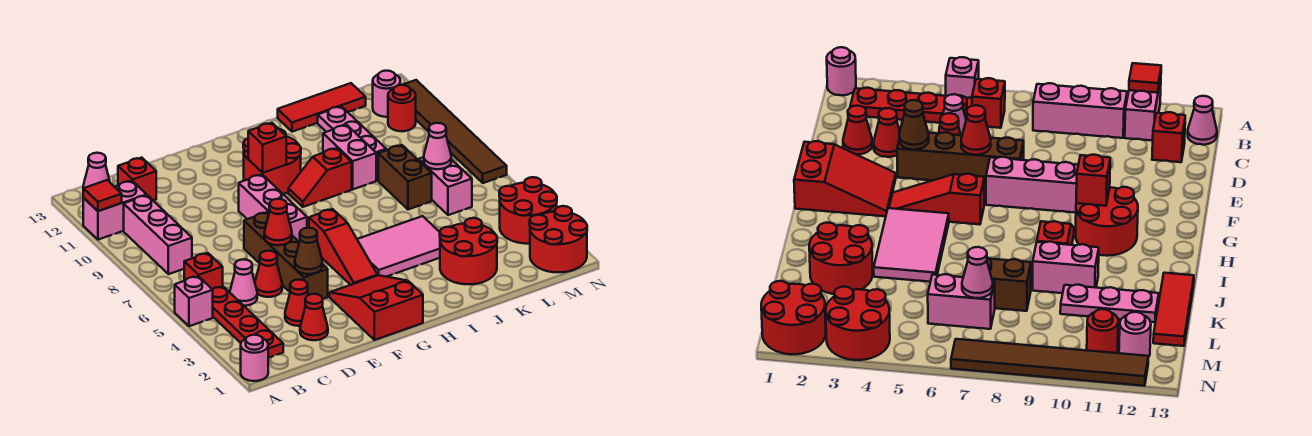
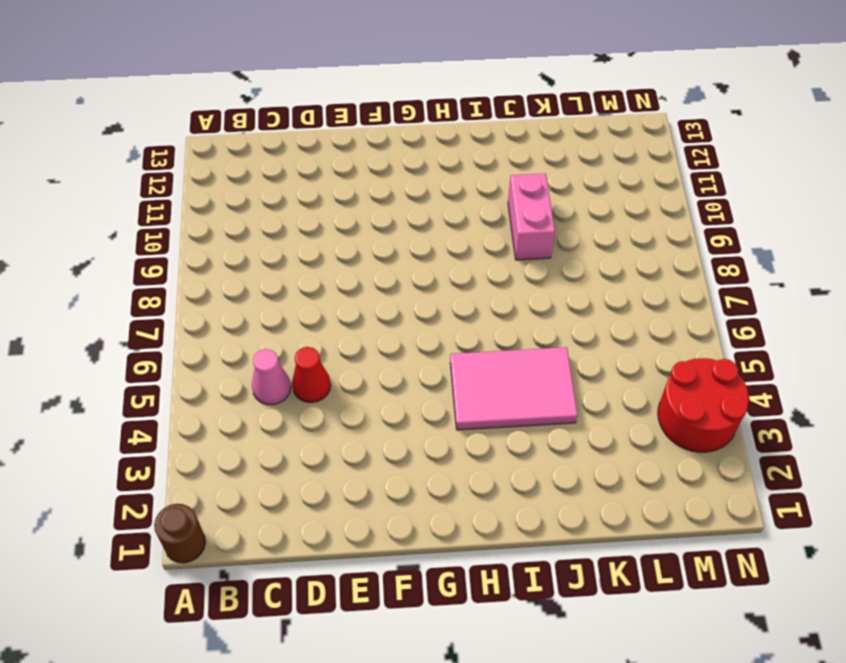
brown round brick A1 level 1 -> pink round brick A1 level 1
none -> pink brick A5 level 1
none -> pink brick A11:B11 level 1
none -> red plate B2:B5 level 1
none -> red brick B6 level 1

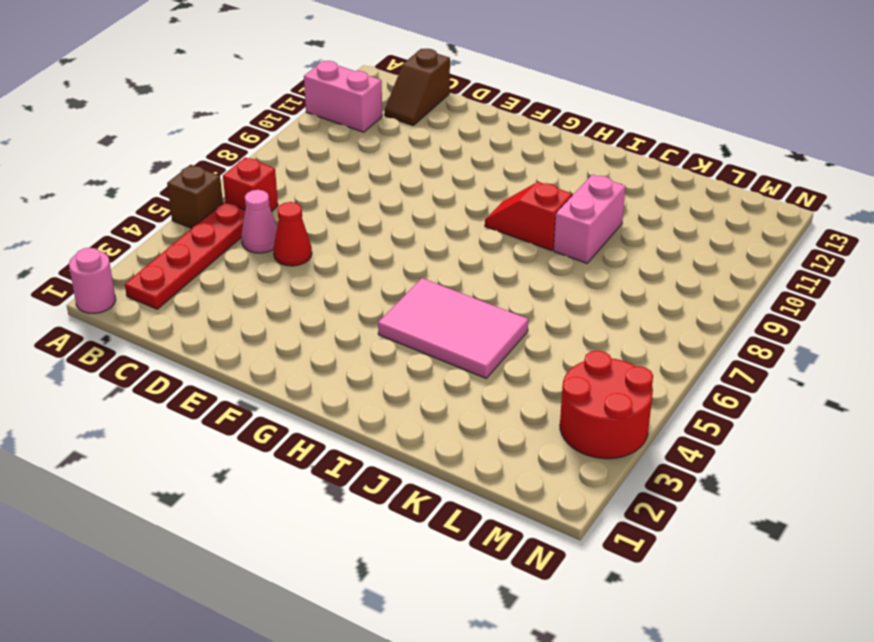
brown brick A5 level 1 -> pink brick A5 level 1
brown slope C12:C13 level 1 top 13 -> red brick C12 level 1
none -> pink brick B8:B10 level 1
none -> pink cone B13 level 1
none -> red cone D2 level 1
none -> red cone D3 level 1

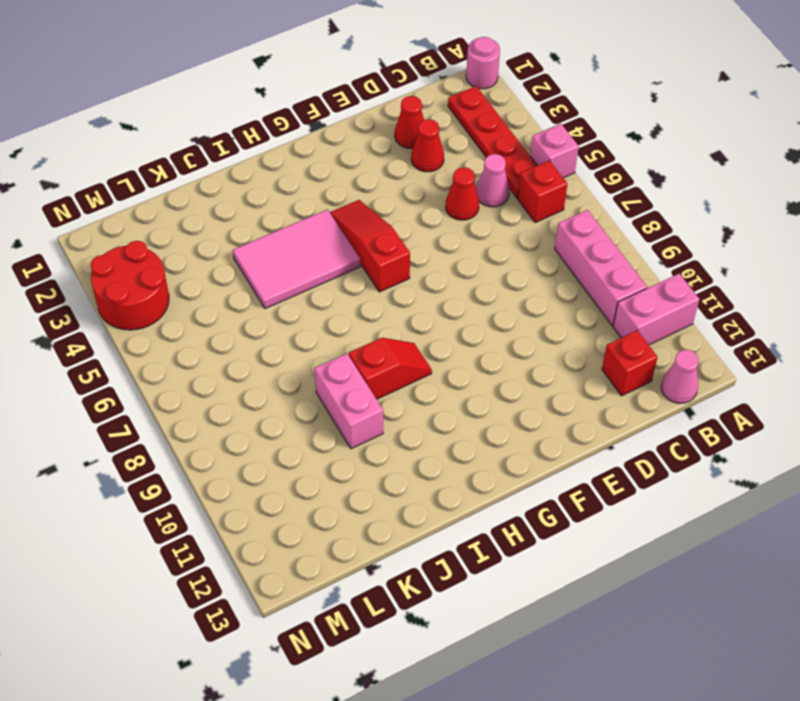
none -> brown brick E4:E7 level 1
none -> red slope F1:G3 level 1 top 1
none -> pink brick F7:F9 level 1
none -> red round brick G10:H11 level 1

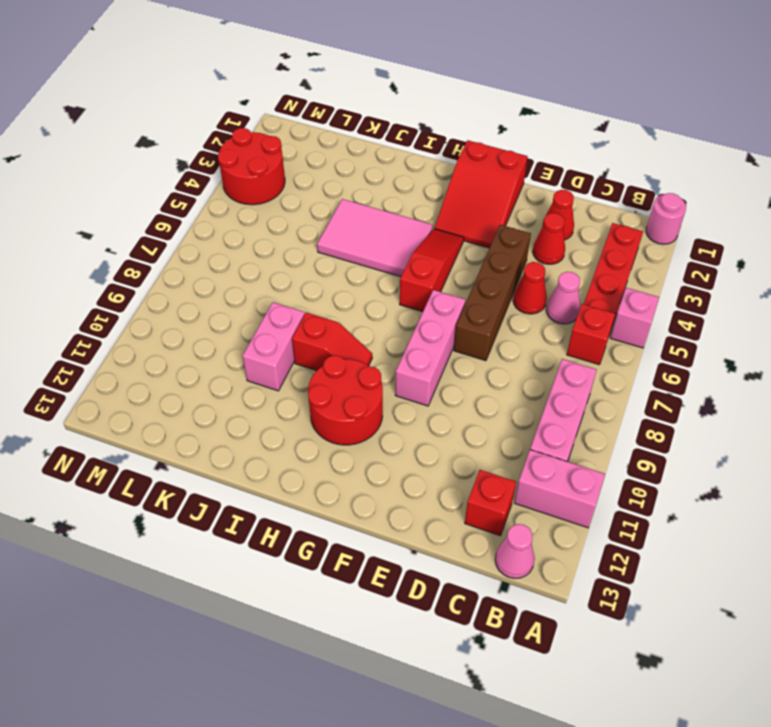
none -> red round brick J2:K3 level 1
none -> red tile J13:L13 level 1
none -> brown brick K7:K8 level 1
none -> pink plate K10:K12 level 1

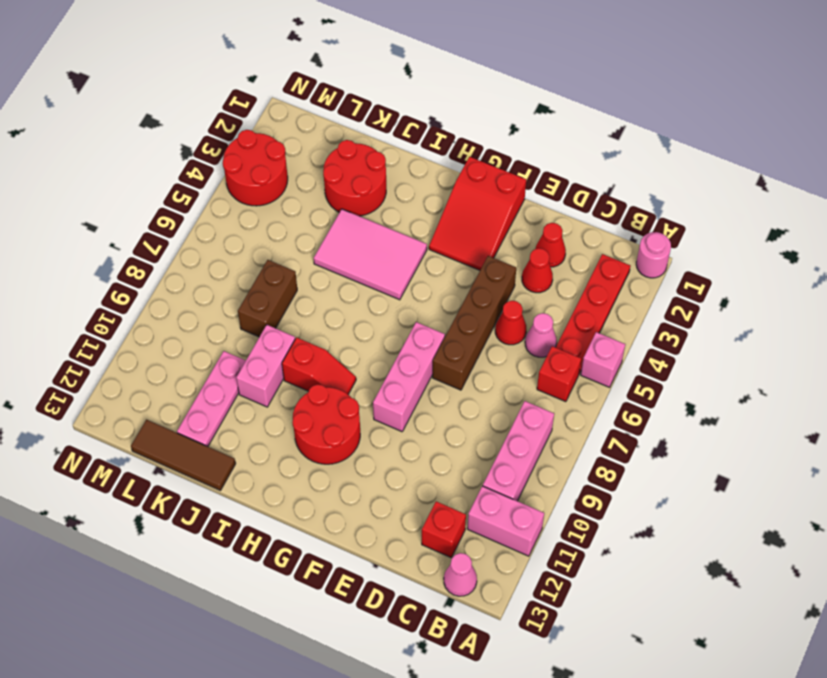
brown tile J13:L13 level 1 -> red tile J13:L13 level 1
none -> red slope G4:G6 level 1 top 6
none -> pink brick L6:L7 level 1
none -> red round brick M1:N2 level 1
none -> red round brick M11 level 1

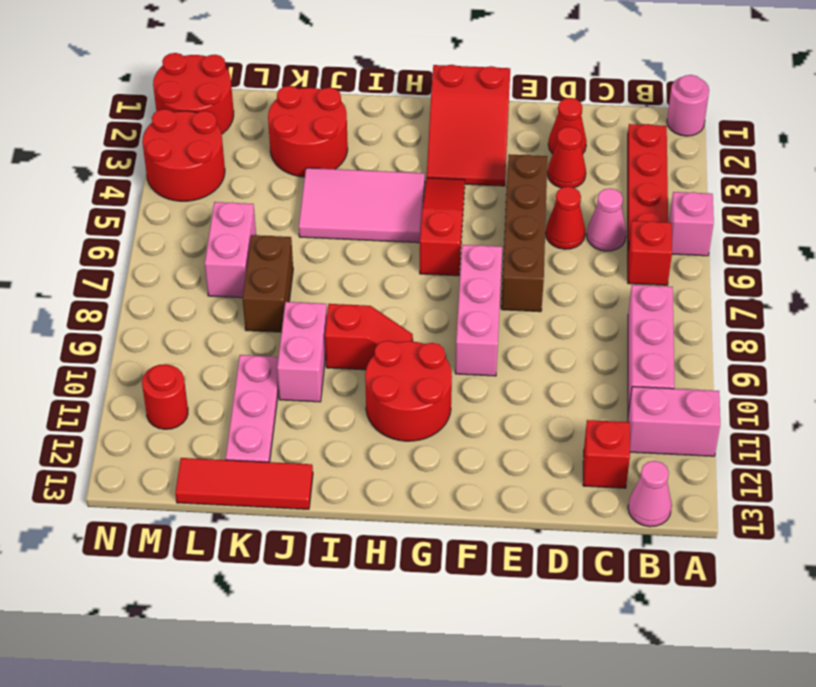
none -> pink round brick M12 level 1
none -> brown tile N7:N12 level 1
none -> red tile A11 level 2
none -> brown cone E4 level 2

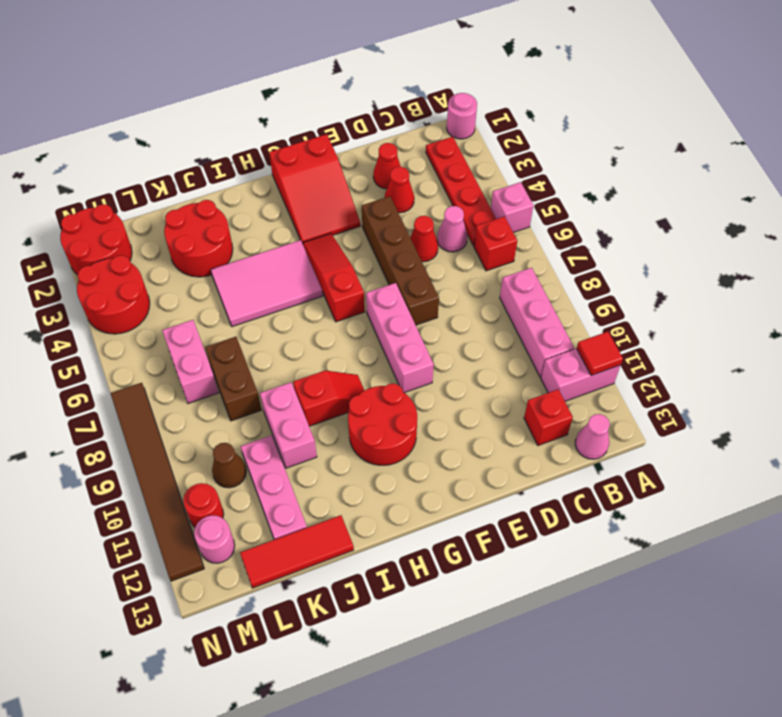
brown cone L10 level 1 -> brown cone E4 level 2
none -> red cone E6 level 2
none -> red brick G10 level 2
none -> pink cone L7 level 2

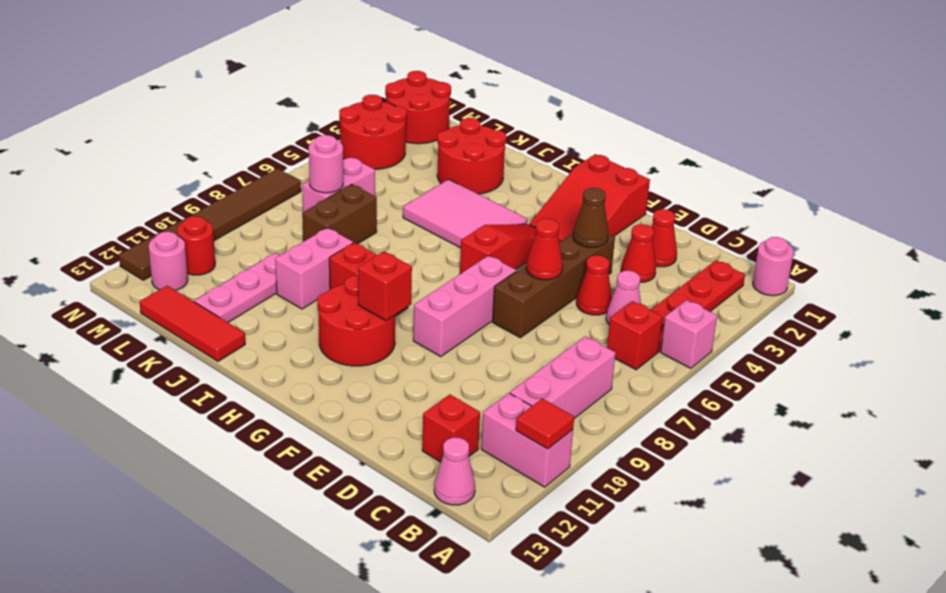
pink round brick L7 level 2 -> pink cone L7 level 2

